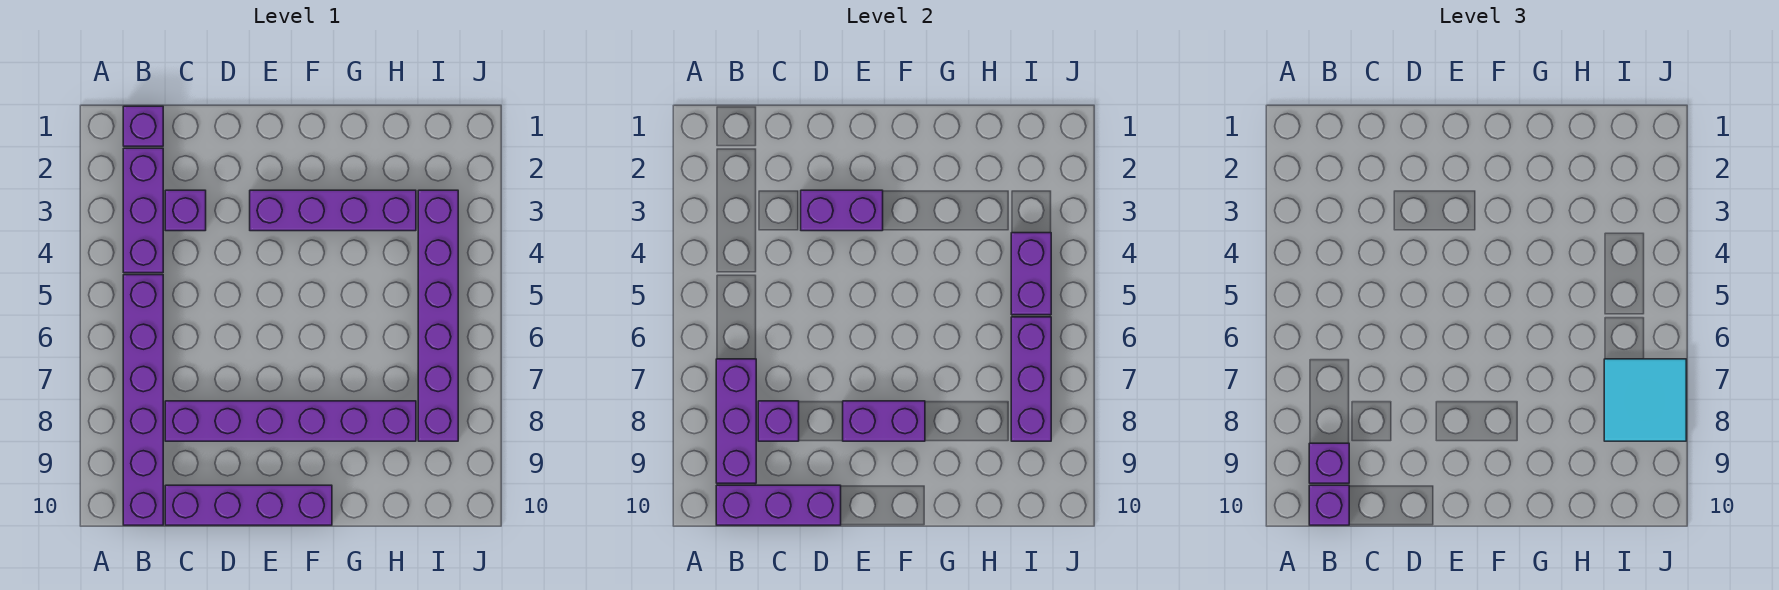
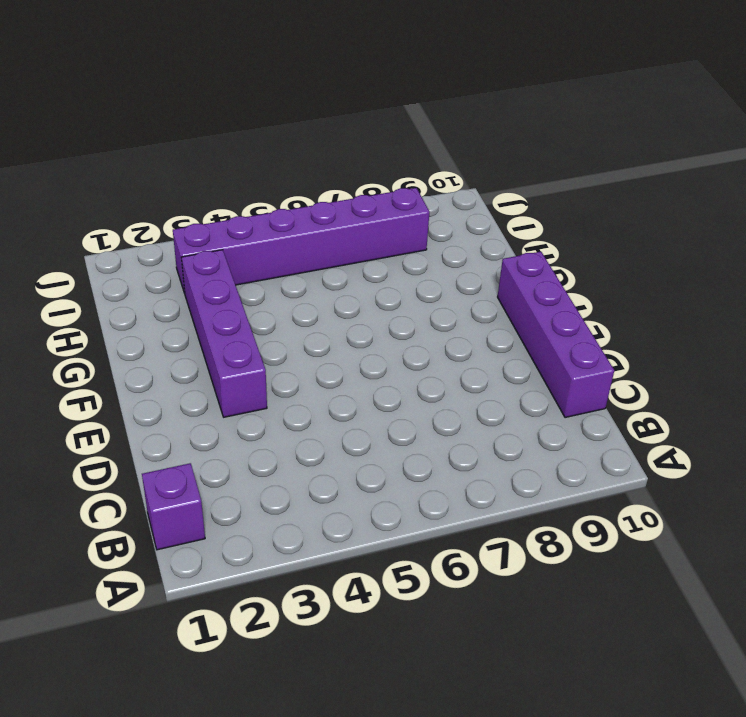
none -> purple brick B2:B4 level 1
none -> purple brick B5:B10 level 1
none -> purple brick C3 level 1

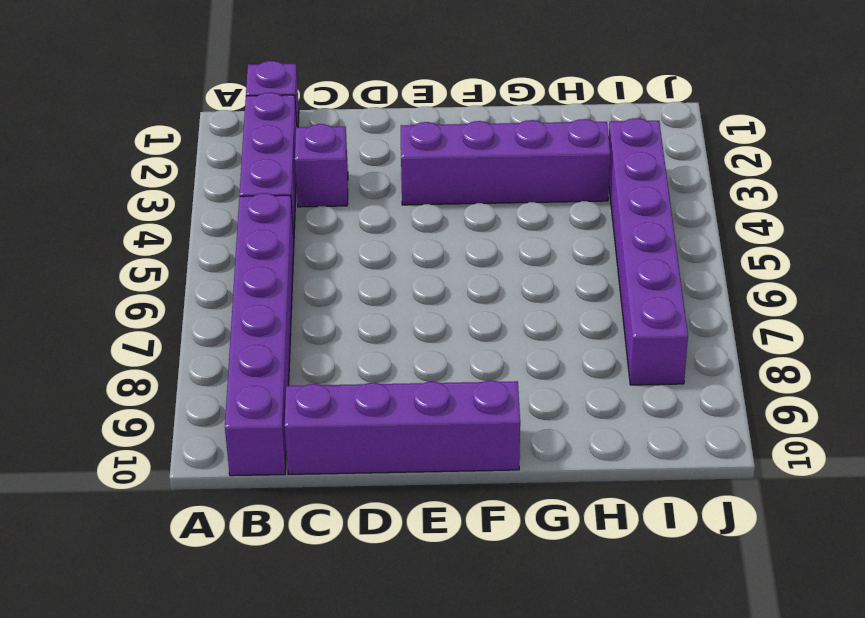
none -> purple brick C8:H8 level 1
none -> purple brick B7:B9 level 2
none -> purple brick B10:D10 level 2

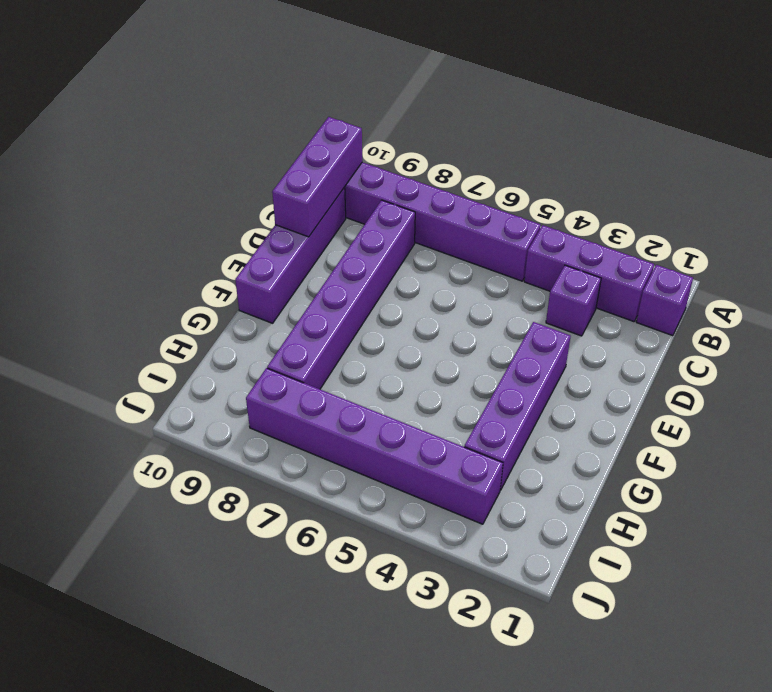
none -> purple brick B7:B9 level 2
none -> purple brick C8 level 2
none -> purple brick D3:E3 level 2

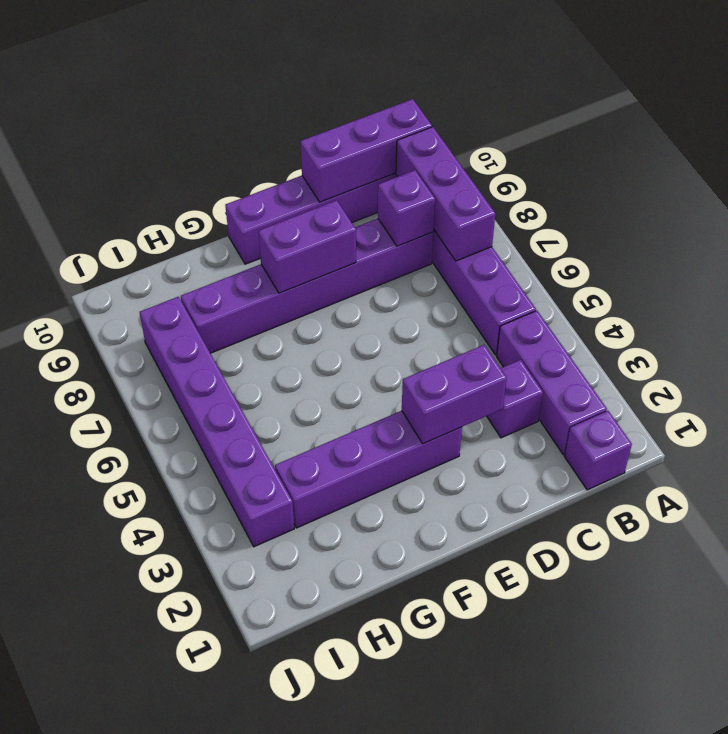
none -> purple brick I4:I5 level 2
none -> purple brick I6:I8 level 2
none -> purple brick B9 level 3

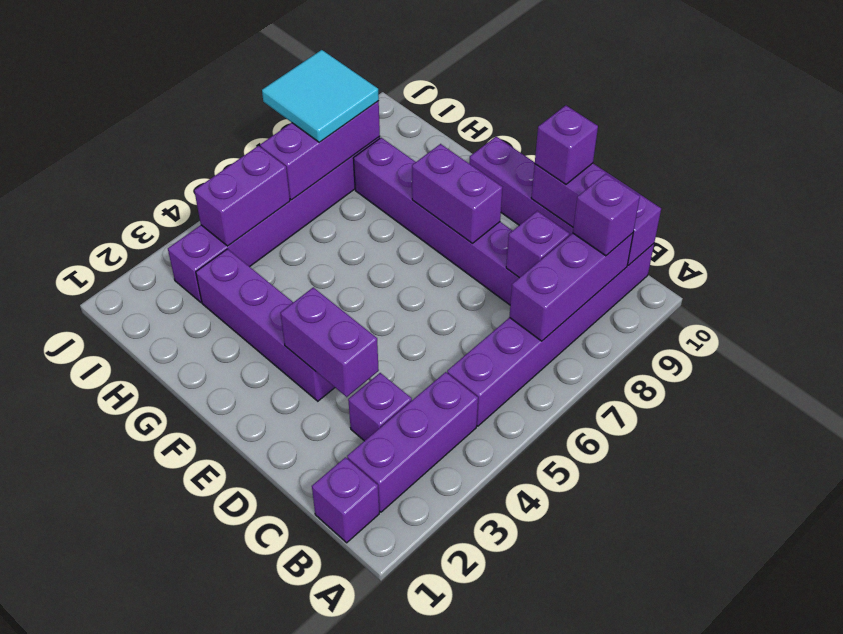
purple brick D10 level 3 -> purple brick B10 level 3

